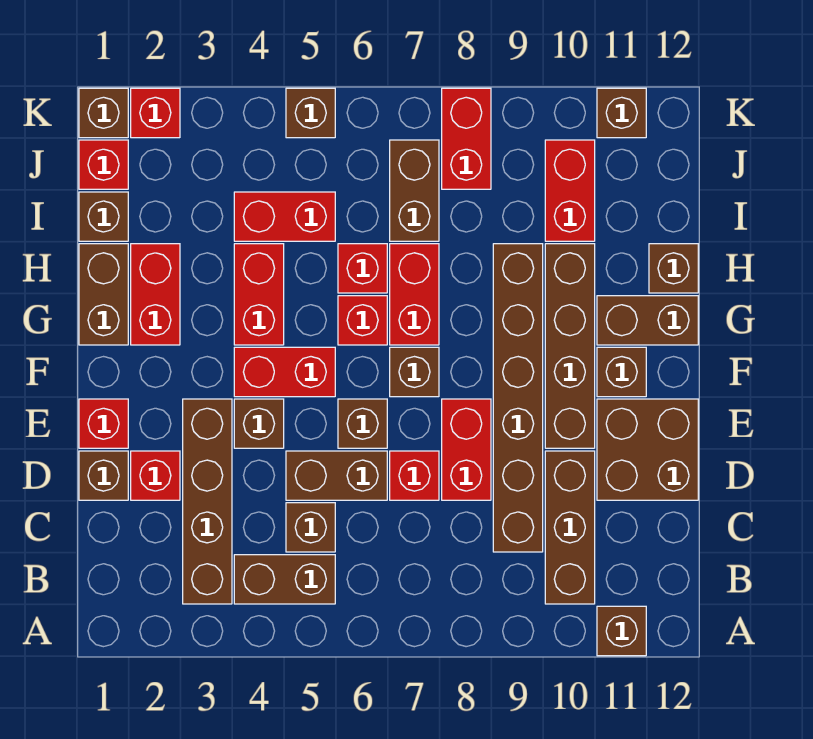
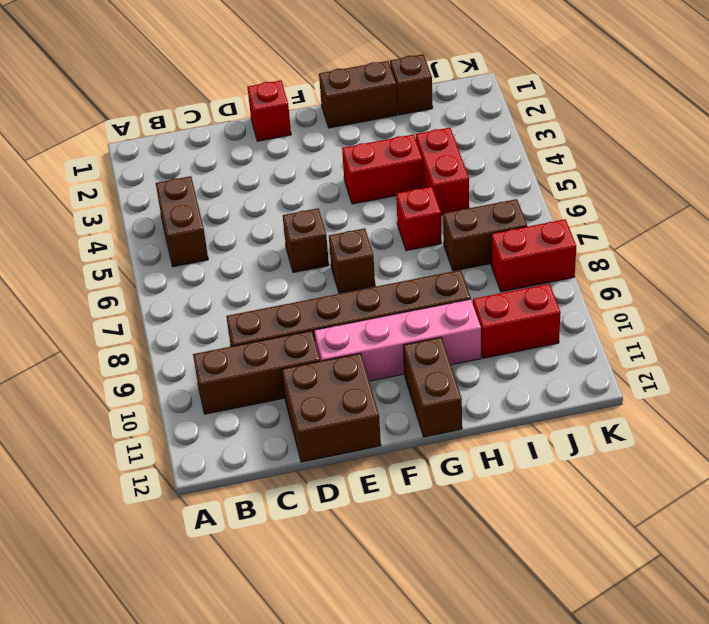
pink brick E10:H10 level 1 -> brown brick E10:H10 level 1
none -> brown brick A11 level 1
none -> brown brick B3:E3 level 1
none -> brown brick C5 level 1
none -> brown brick D1 level 1

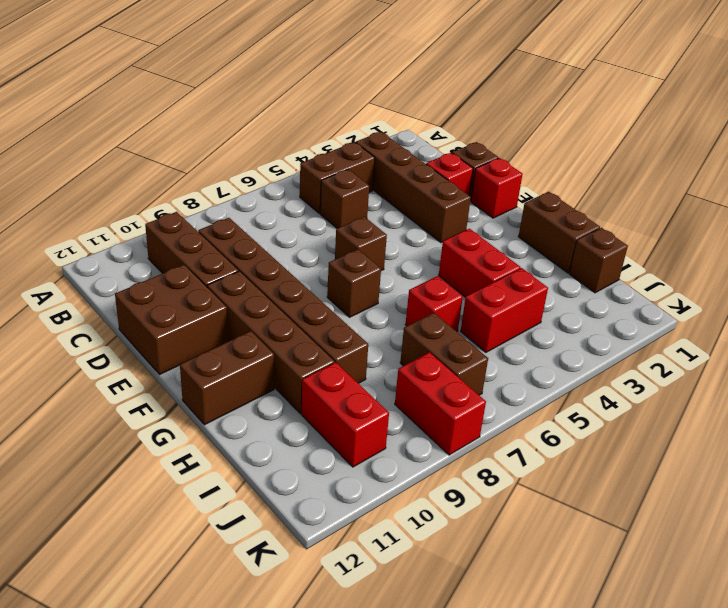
none -> brown brick A11 level 1
none -> brown brick D5:D6 level 1
none -> red brick D7 level 1
none -> red brick D8:E8 level 1

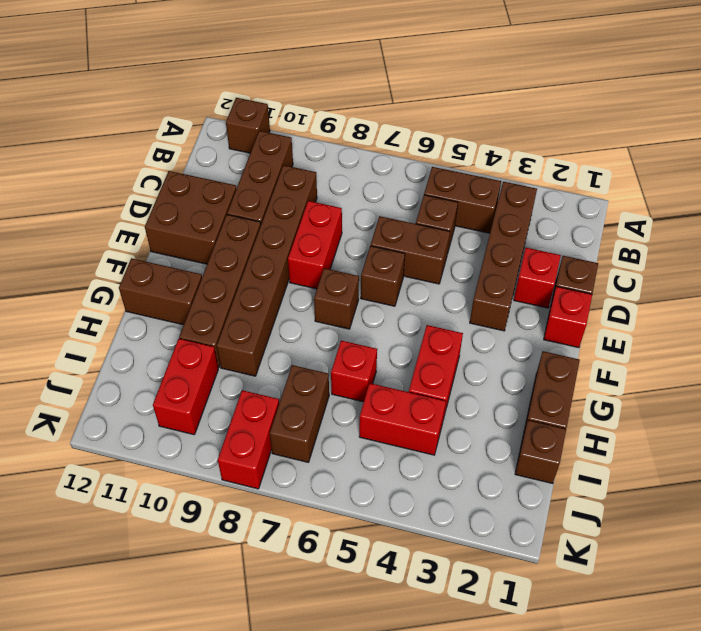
none -> red brick D7 level 1
none -> brown brick E4 level 1
none -> red brick F4:F5 level 1
none -> brown brick F11 level 1

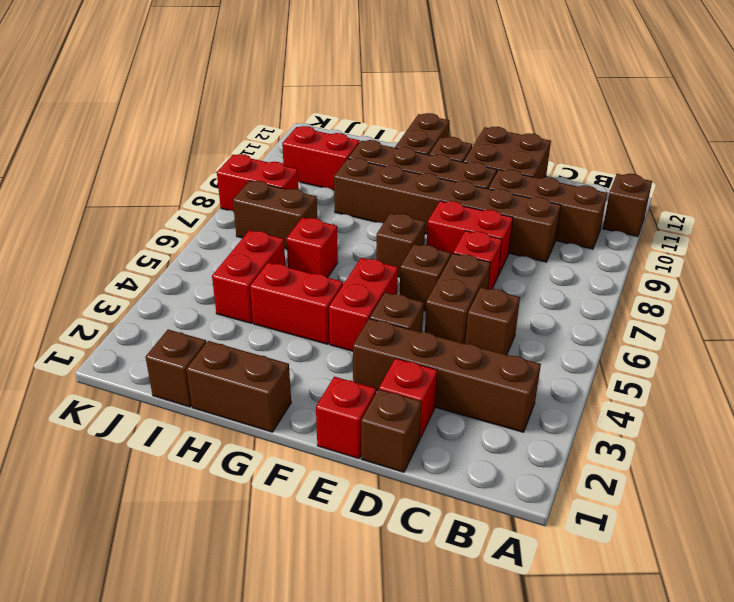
none -> brown brick B4:B5 level 1
none -> red brick G2:H2 level 1
none -> red brick G6 level 1
none -> red brick G7:H7 level 1

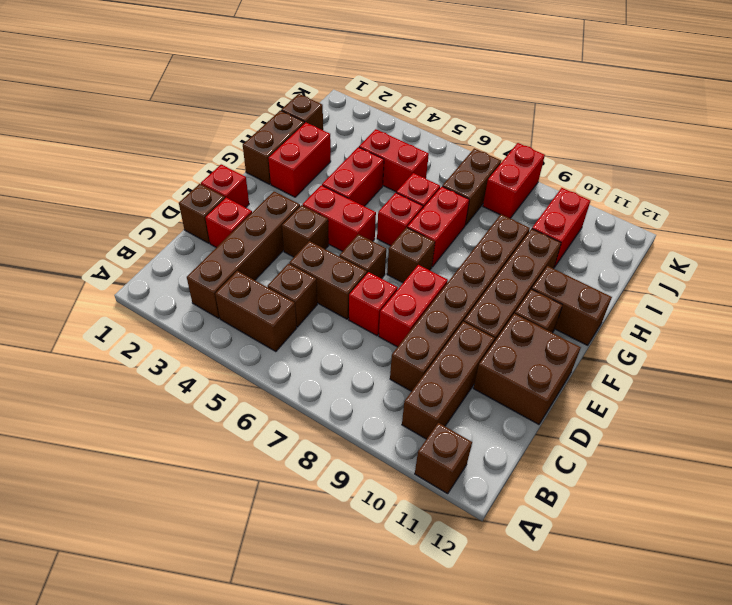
none -> brown brick H12 level 1
none -> red brick J1 level 1
none -> brown brick K1 level 1
none -> red brick K2 level 1

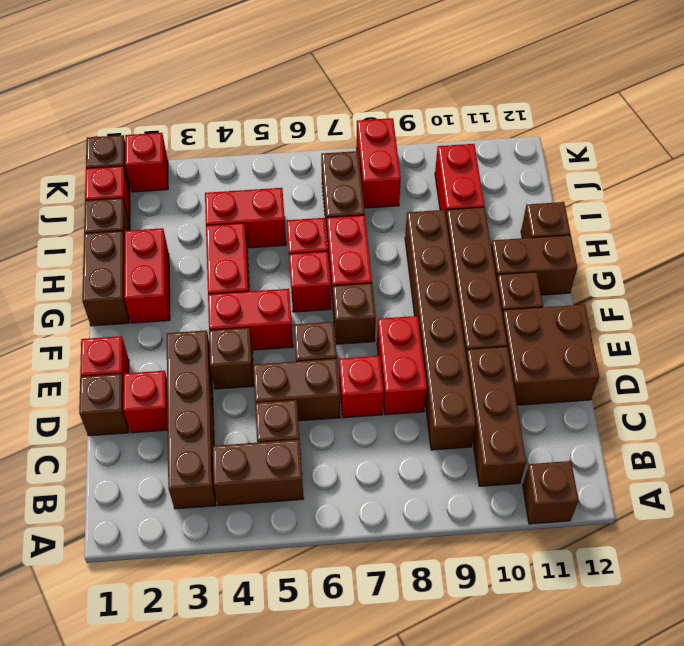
none -> brown brick K5 level 1
none -> brown brick K11 level 1

